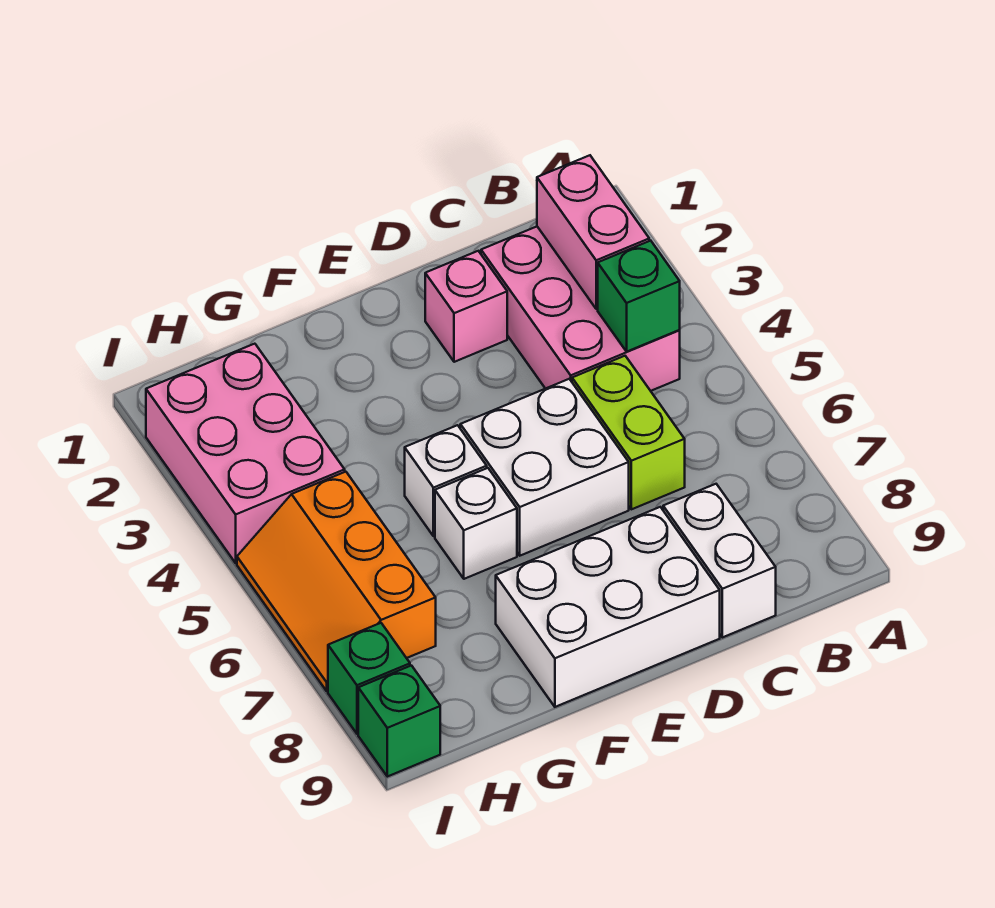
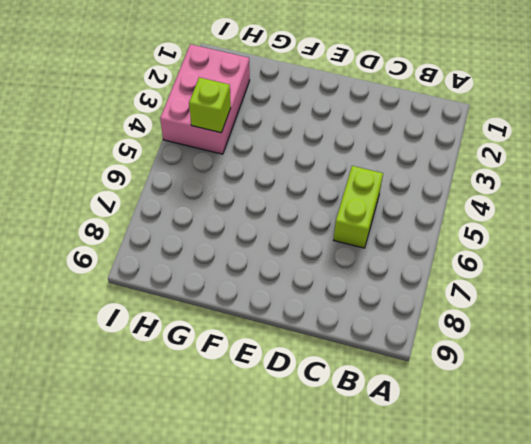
lime brick H4 level 2 -> none
none -> pink brick B2:C4 level 1
none -> white brick C8:C9 level 1
none -> pink brick D2 level 1

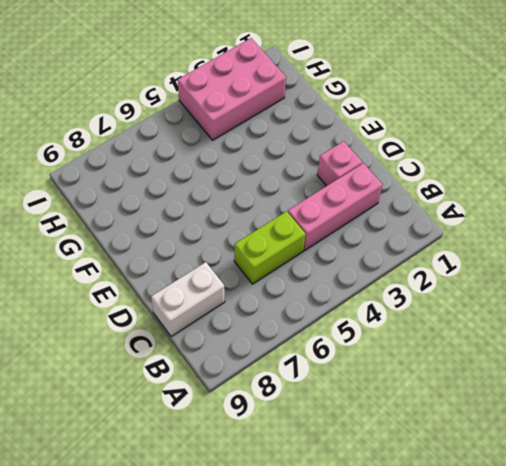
pink brick C2:C4 level 1 -> pink brick B2:C4 level 1
none -> white brick D5:E6 level 1
none -> white brick D8:F9 level 1
none -> white brick F5 level 1

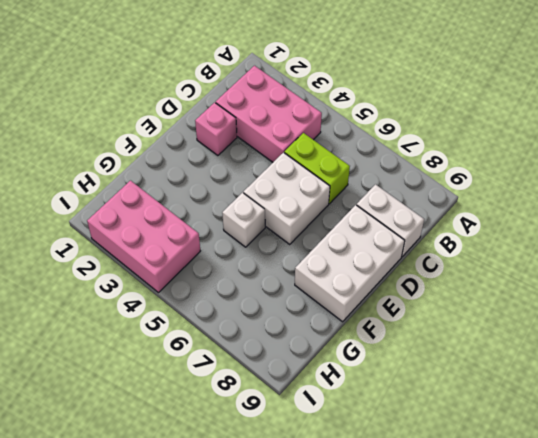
none -> white brick F6 level 1
none -> orange slope H5:I7 level 1 top H
none -> green brick I8 level 1

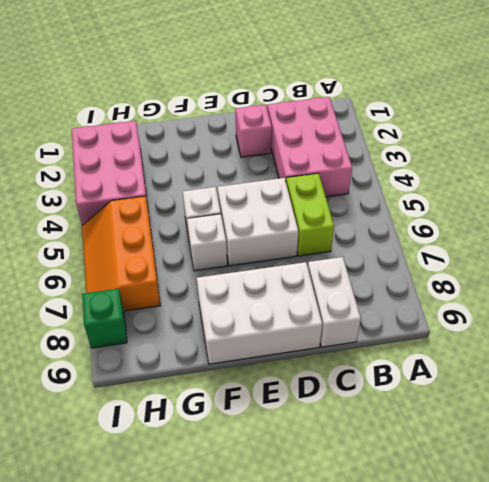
none -> green brick I9 level 1
none -> pink brick B2:B3 level 2
none -> green brick B4 level 2

